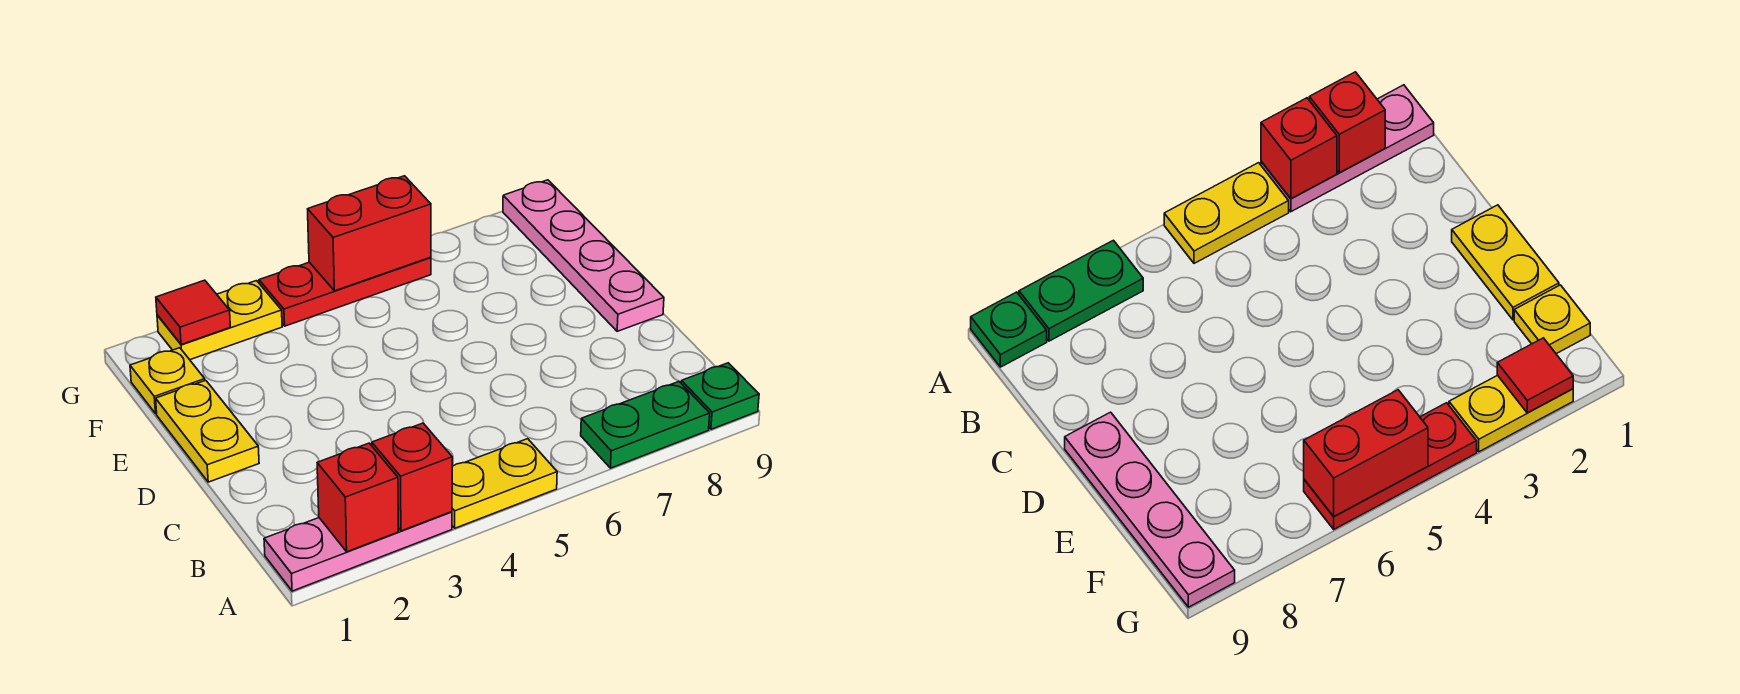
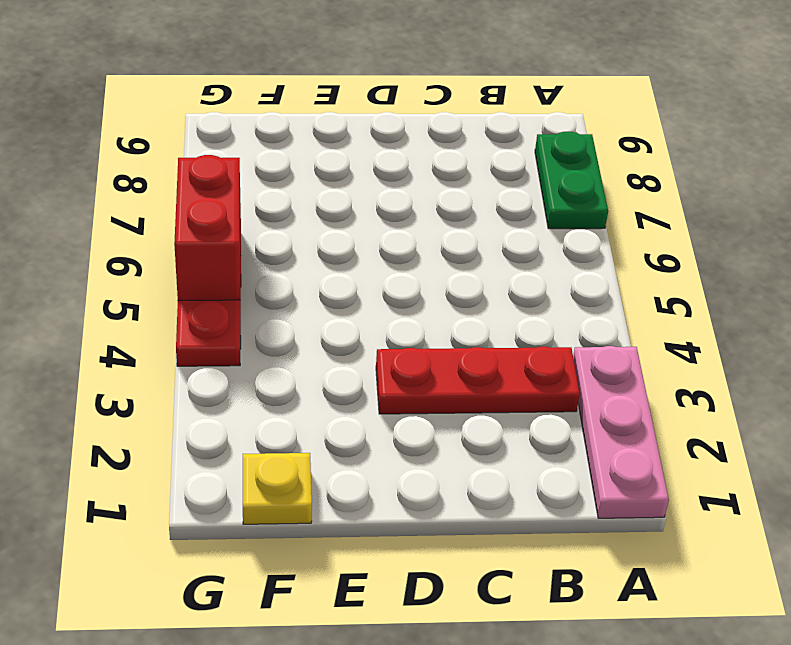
red plate B3:D3 level 1 -> none
none -> yellow plate A4:A5 level 1
none -> green plate A9 level 1
none -> yellow plate D1:E1 level 1

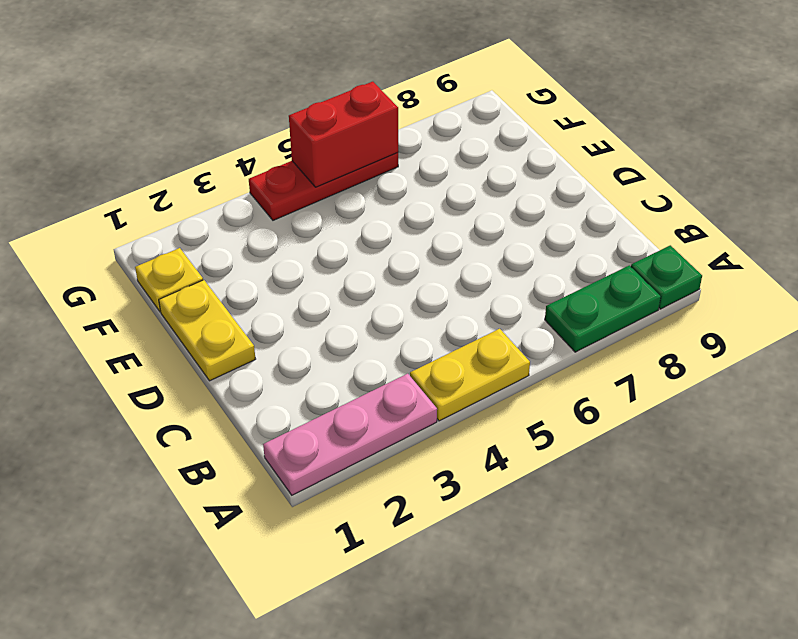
none -> pink plate D9:G9 level 1
none -> yellow plate G2:G3 level 1
none -> red brick A2 level 2

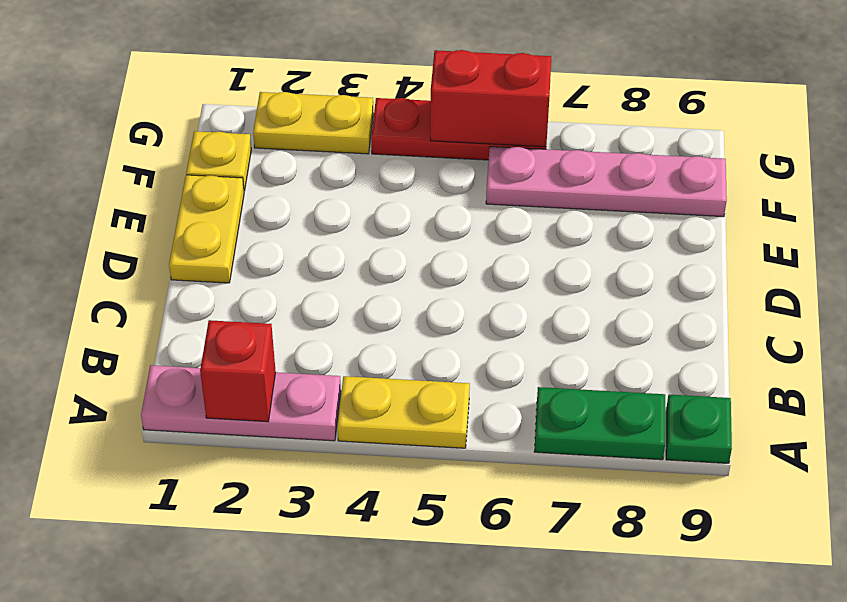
pink plate F6:F9 level 1 -> pink plate D9:G9 level 1
none -> red brick A3 level 2
none -> red tile G2 level 2

